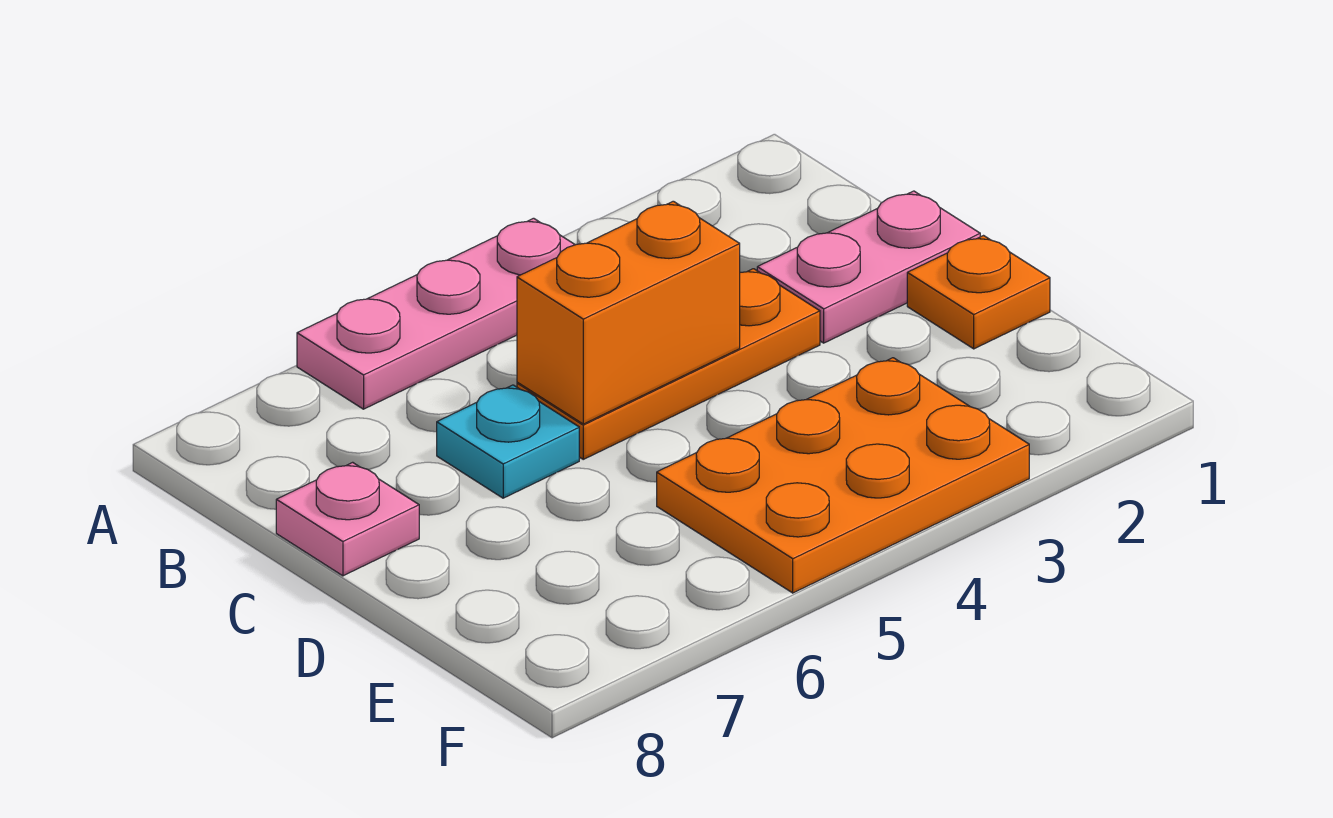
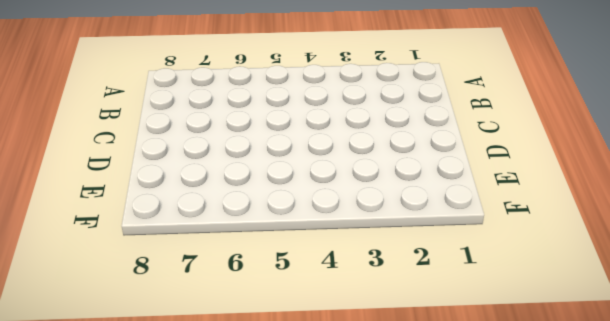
none -> pink plate A4:A6 level 1
none -> pink plate C1:C2 level 1

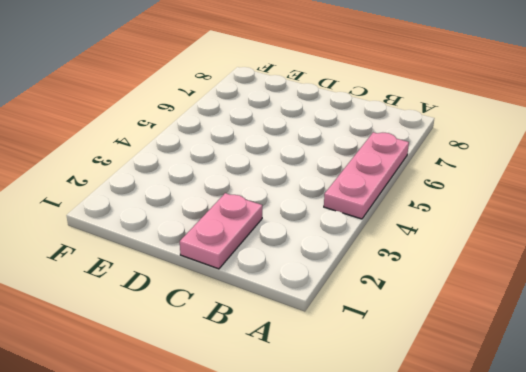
none -> orange plate C3:C5 level 1
none -> cyan plate C6 level 1

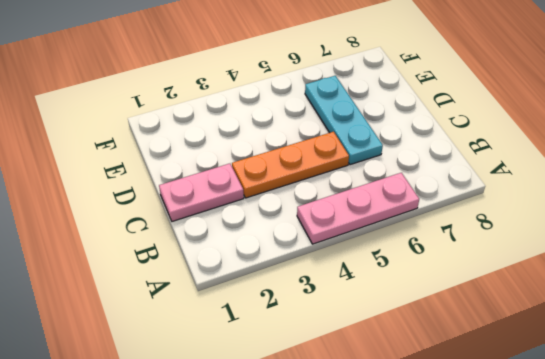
cyan plate C6:E6 level 1 -> cyan plate C6 level 1
none -> pink plate C8 level 1
none -> orange plate D1 level 1

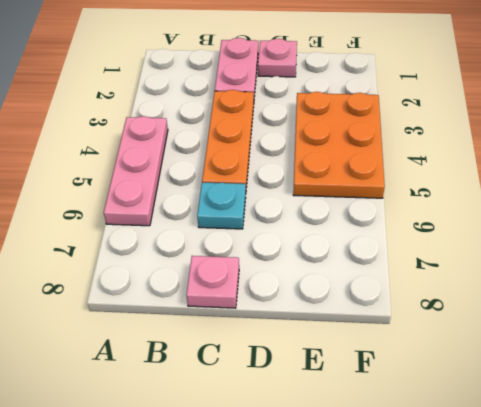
pink plate D1 level 1 -> orange plate D1 level 1
none -> orange brick C4:C5 level 2

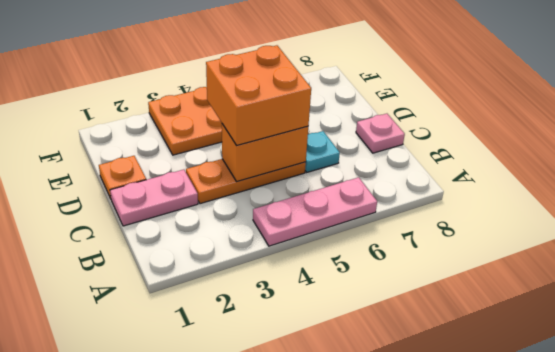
orange brick C4:D5 level 3 -> none

